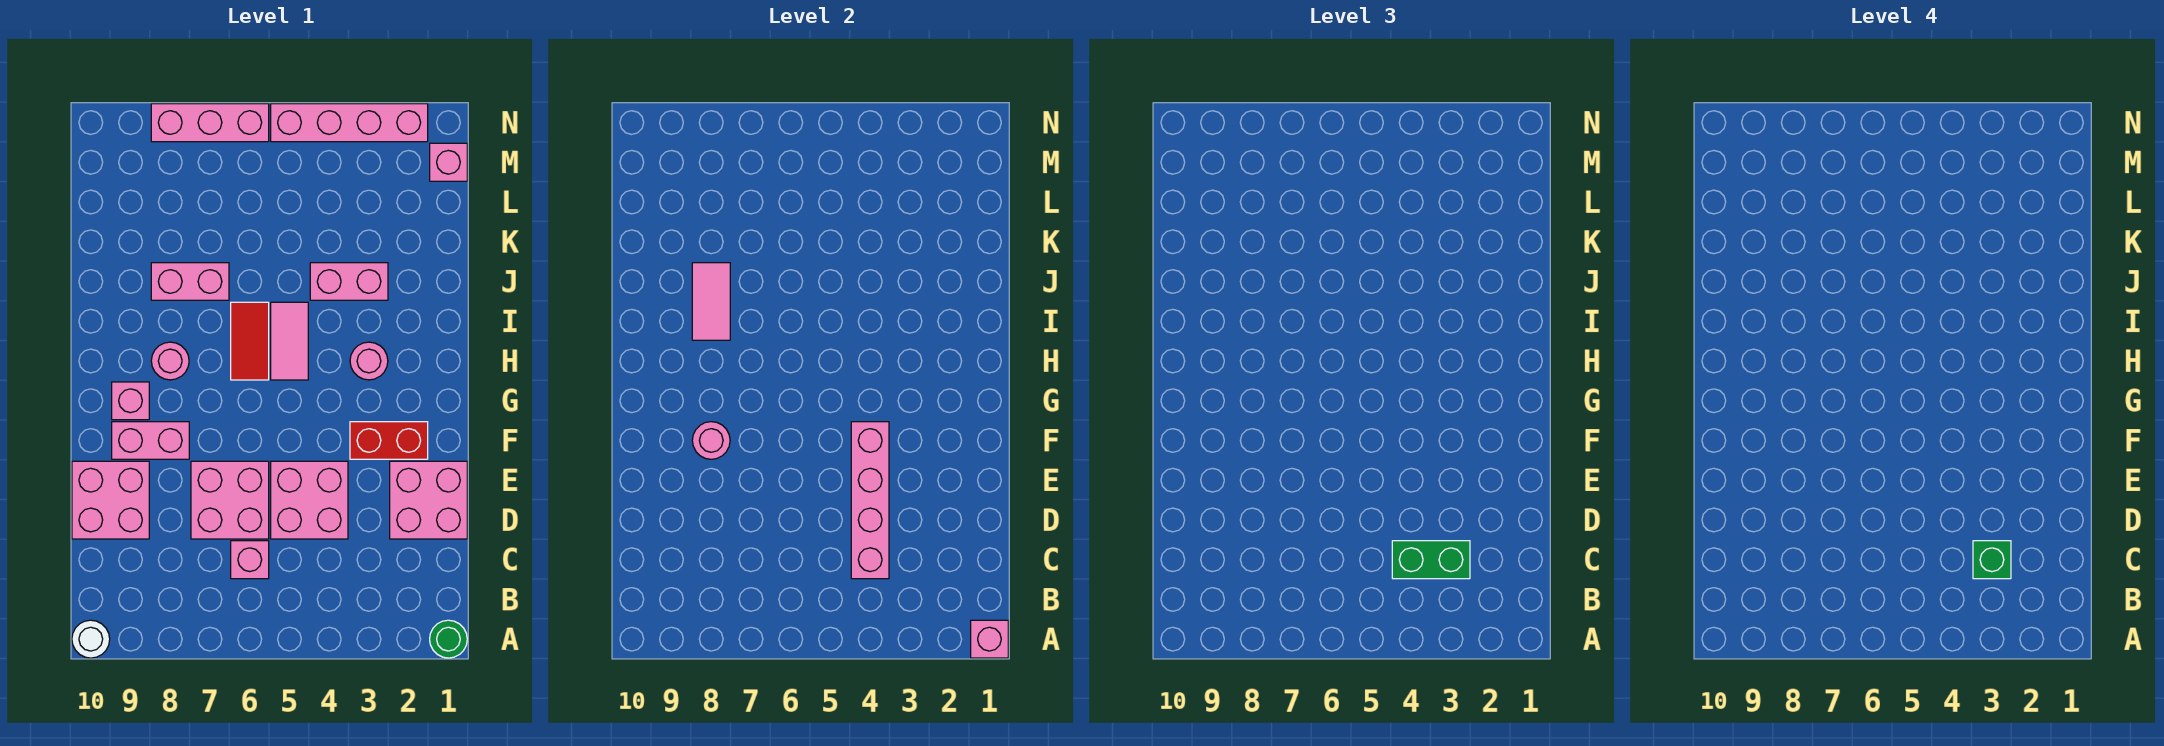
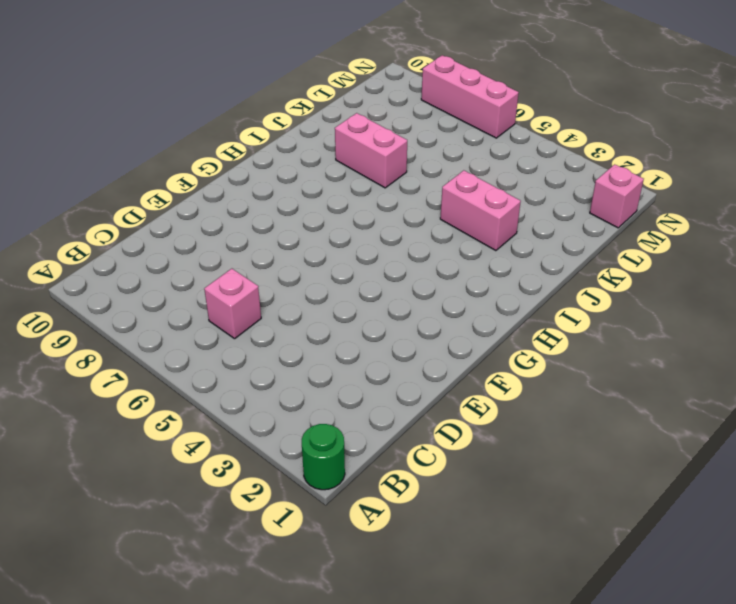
none -> white round brick A10 level 1
none -> pink brick D1:E2 level 1
none -> pink brick D4:E5 level 1

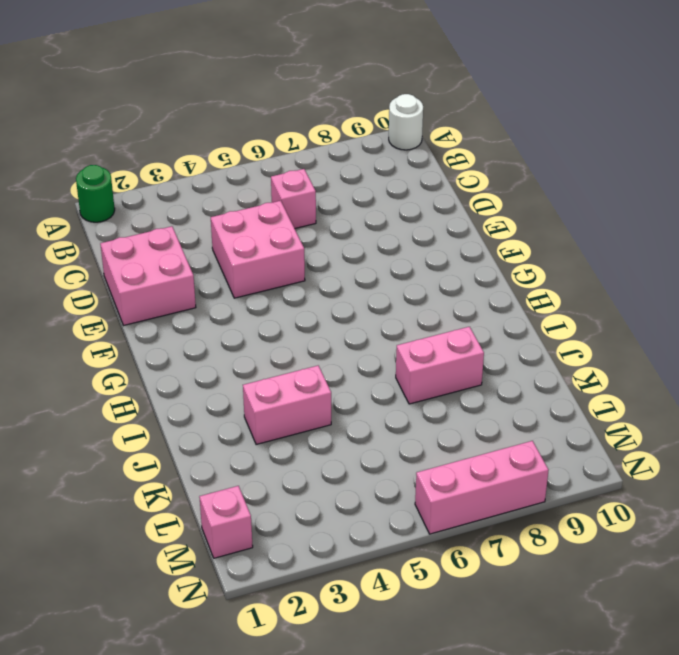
none -> pink brick D6:E7 level 1
none -> pink brick D9:E10 level 1
none -> red brick F2:F3 level 1

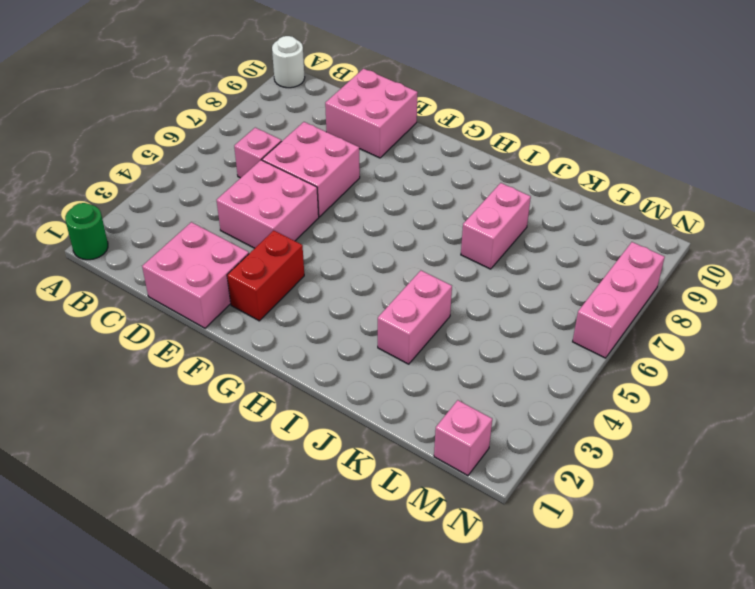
none -> pink brick F8:F9 level 1
none -> pink brick G9 level 1
none -> pink round brick H3 level 1

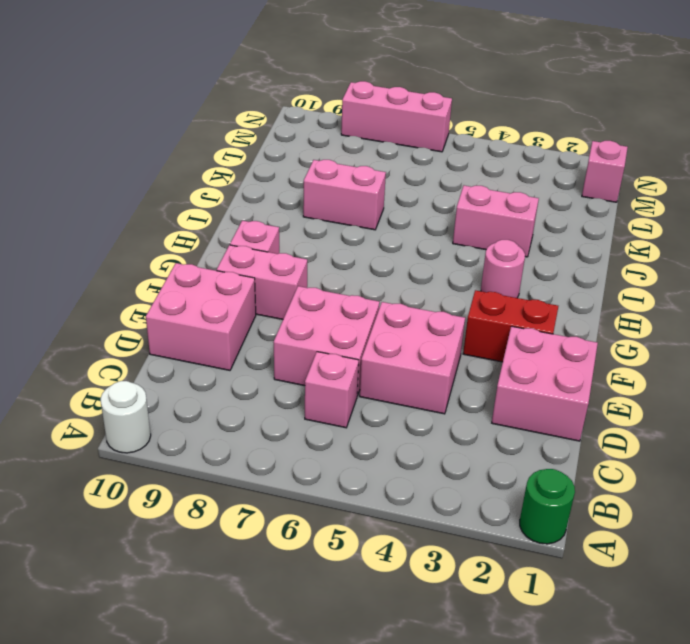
none -> pink tile H5:I5 level 1
none -> red tile H6:I6 level 1
none -> pink round brick H8 level 1

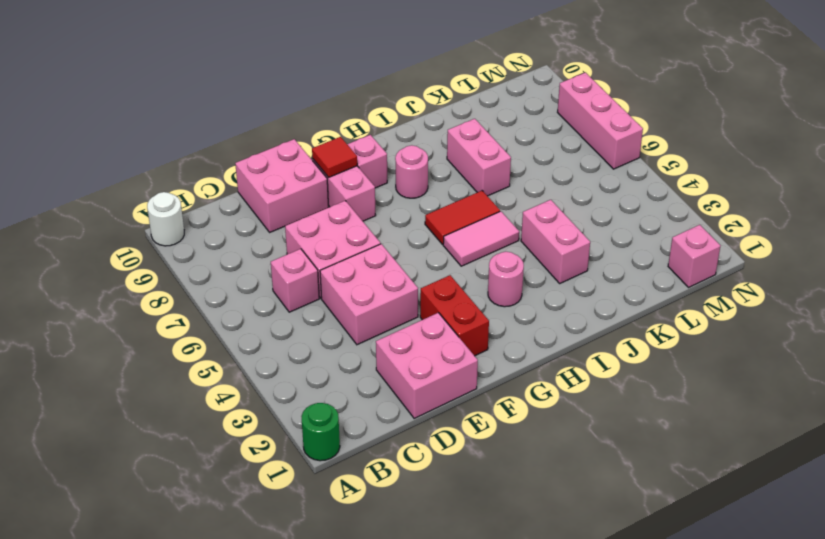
red tile F9 level 2 -> none
none -> pink brick N2:N5 level 1
none -> pink brick A1 level 2
none -> pink brick C4:F4 level 2

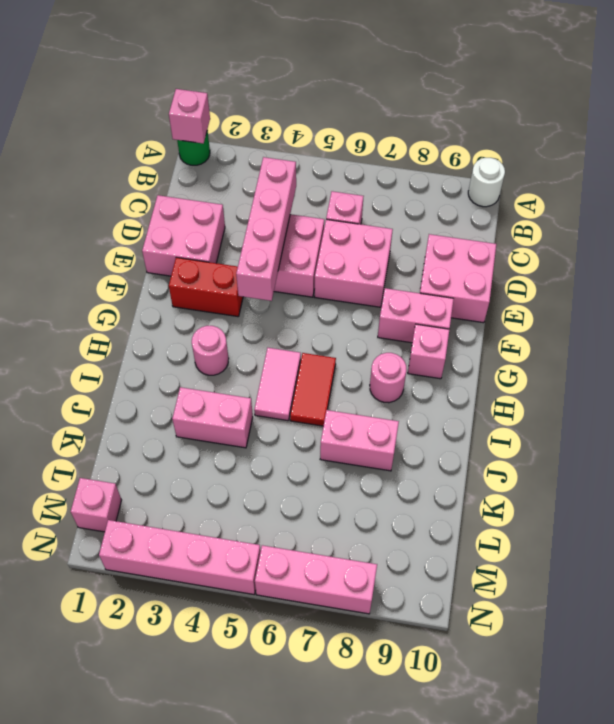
none -> pink round brick F8 level 2
none -> pink tile I8:J8 level 2
none -> green brick C3:C4 level 3

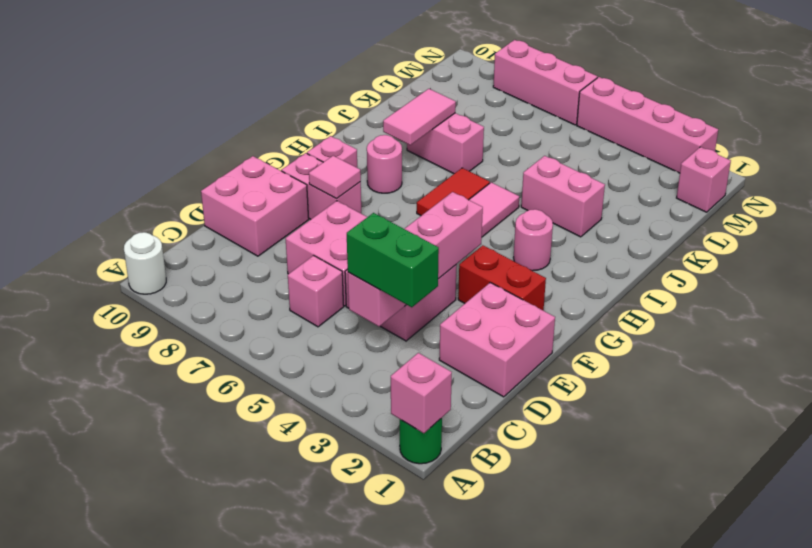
pink tile F8 level 2 -> pink round brick F8 level 2
none -> green brick C3 level 4

